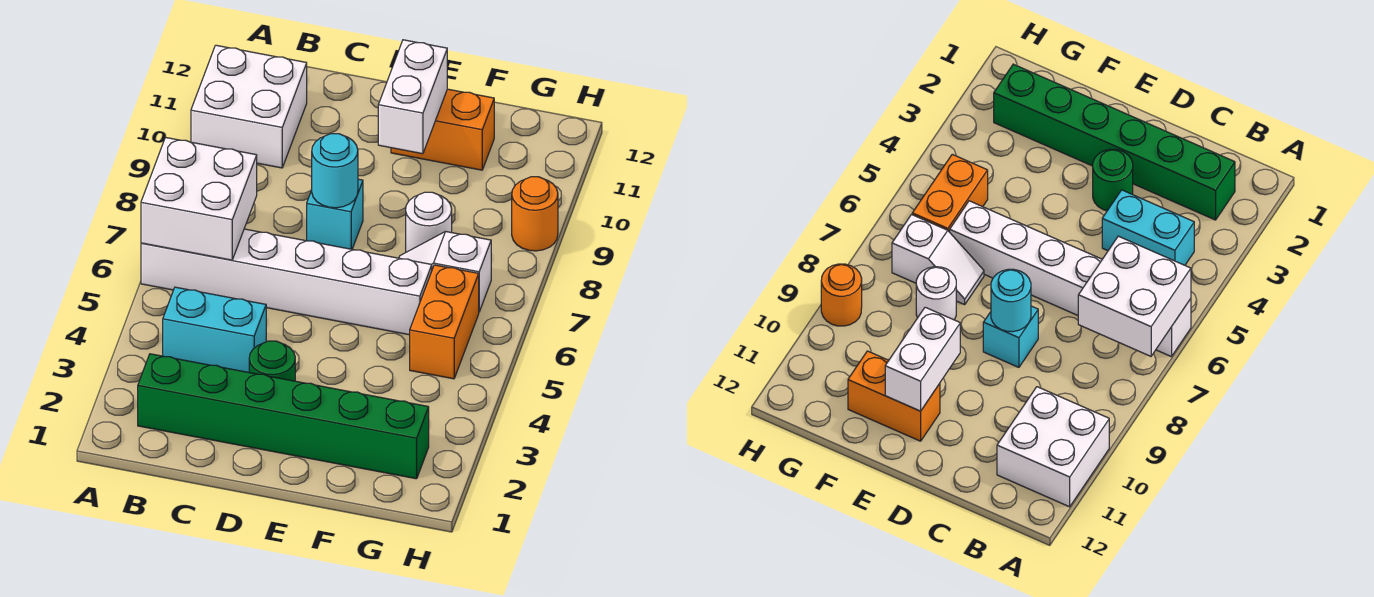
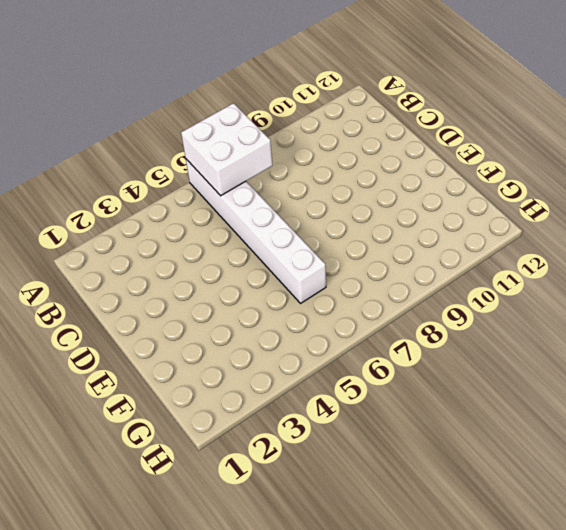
none -> white brick A10:B11 level 1
none -> green brick B2:G2 level 1
none -> cyan brick B4:C4 level 1

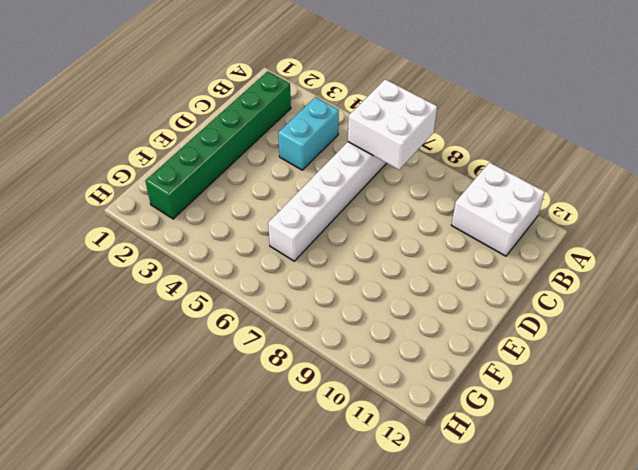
none -> green round brick D3 level 1
none -> cyan brick D8 level 1
none -> orange brick E11:F11 level 1

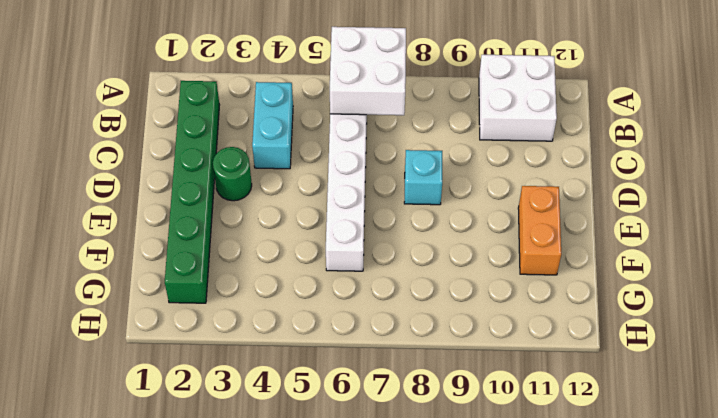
none -> white slope F7:G7 level 1 top G
none -> white round brick F8 level 1
none -> orange brick G5:G6 level 1

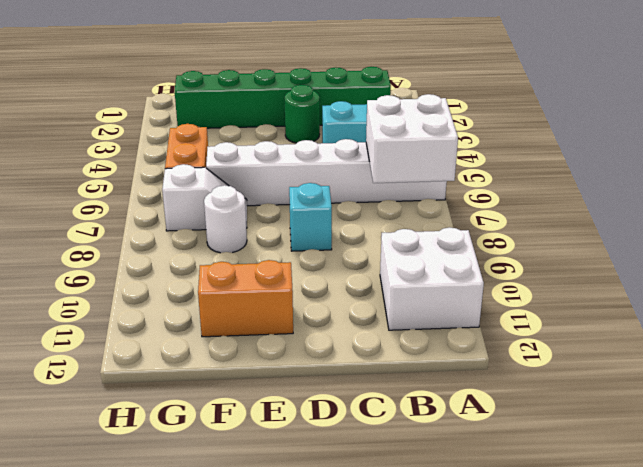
none -> orange round brick H9 level 1
none -> cyan round brick D8 level 2
none -> white brick E10:E11 level 2

